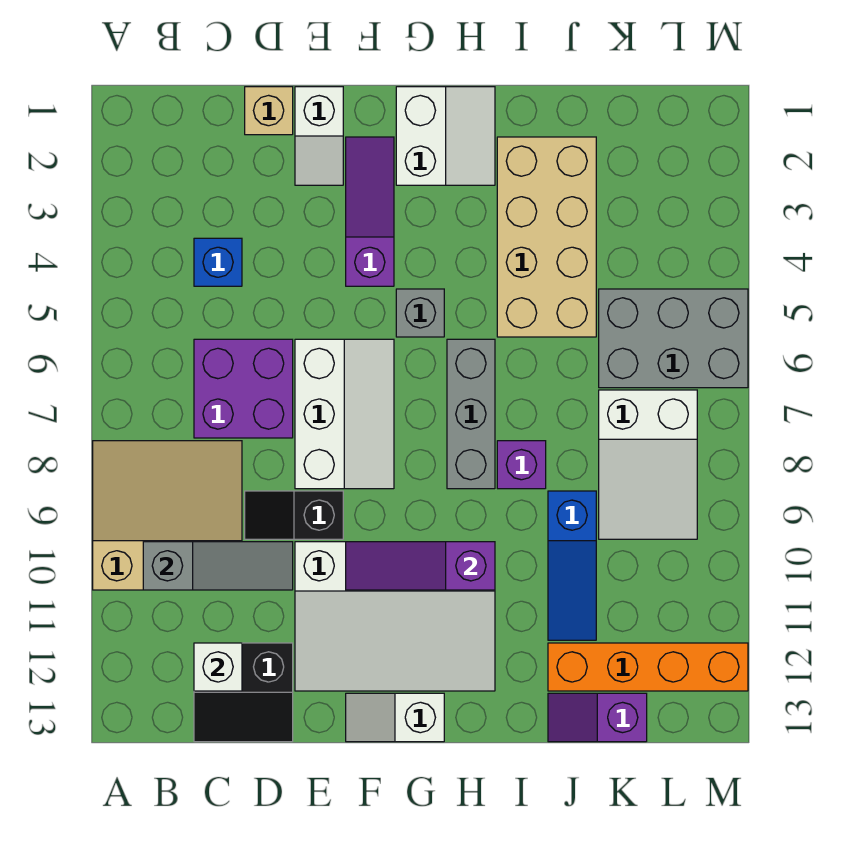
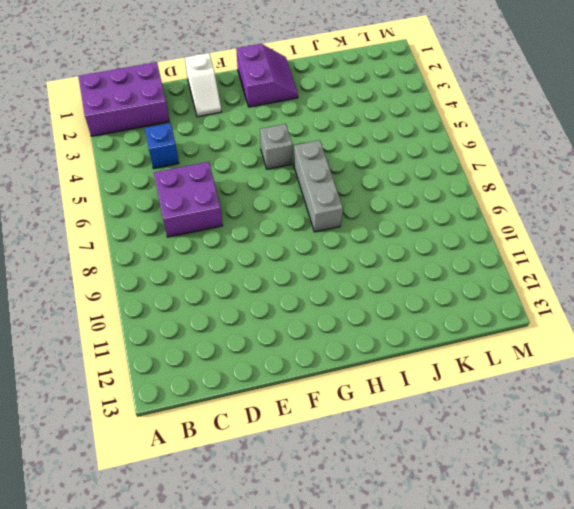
purple brick A1:C2 level 1 -> none
purple slope G1:H2 level 1 top G -> white slope G1:H2 level 1 top G
none -> tan slope A8:C10 level 1 top 10
none -> black slope C12:D13 level 1 top 12
none -> tan brick D1 level 1

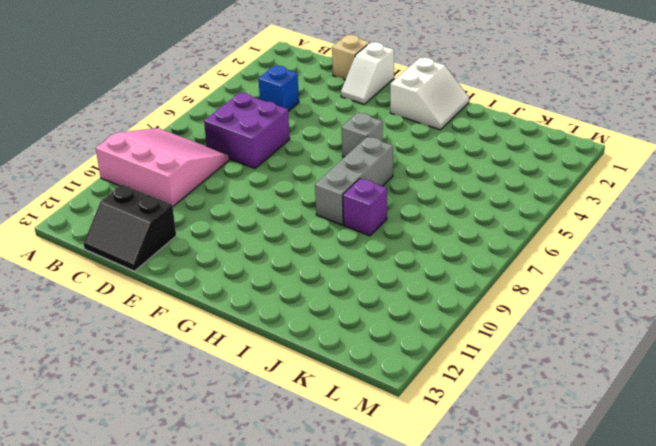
pink slope A8:C10 level 1 top 10 -> tan slope A8:C10 level 1 top 10
none -> black slope D9:E9 level 1 top E
none -> white slope E6:F8 level 1 top E
none -> white slope E10:H12 level 1 top 10

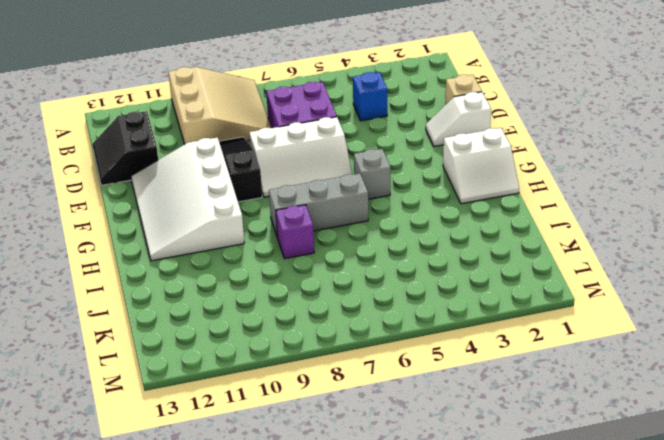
black slope D9:F9 level 1 top F -> black slope D9:E9 level 1 top E
none -> purple slope F2:F4 level 1 top 4
none -> white slope F13:G13 level 1 top G
none -> tan brick I2:J5 level 1

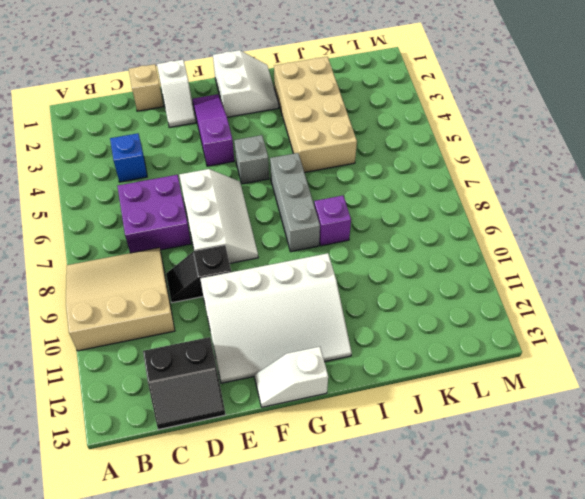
none -> blue slope J9:J11 level 1 top 9
none -> orange brick J12:M12 level 1
none -> purple slope J13:K13 level 1 top K

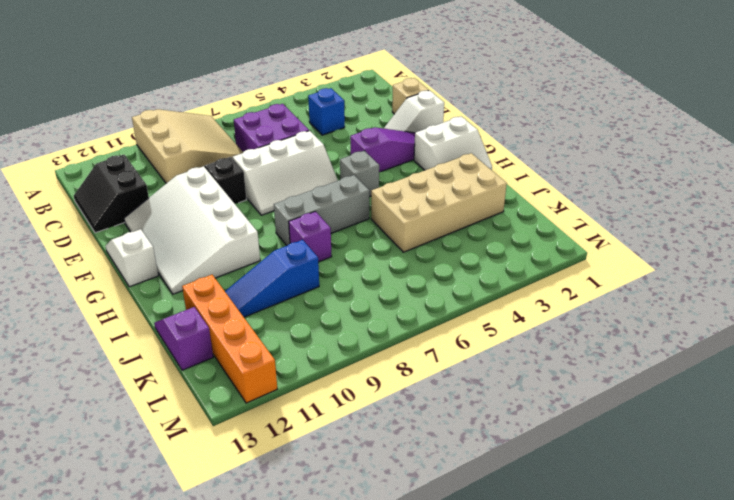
none -> grey brick K5:M6 level 1
none -> white slope K7:L9 level 1 top 7
none -> grey slope B10:D10 level 2 top B

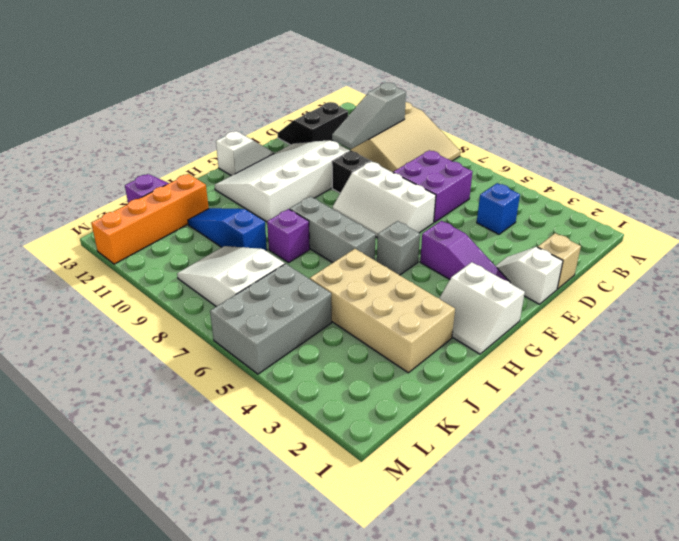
none -> white brick C12 level 2
none -> purple slope F10:H10 level 2 top H

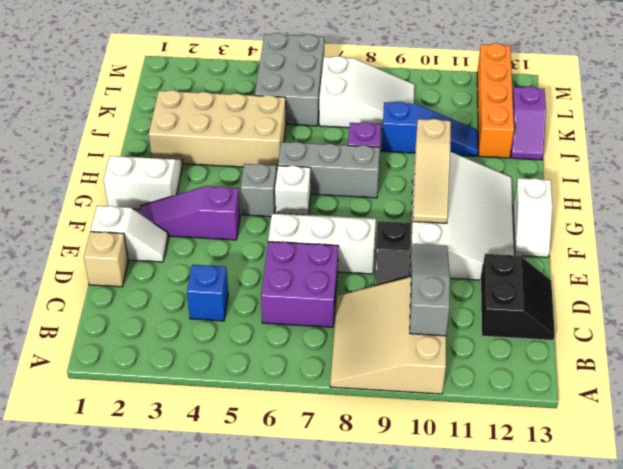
tan slope F10:H10 level 2 top H -> purple slope F10:H10 level 2 top H
white brick G6 level 1 -> white brick C12 level 2

